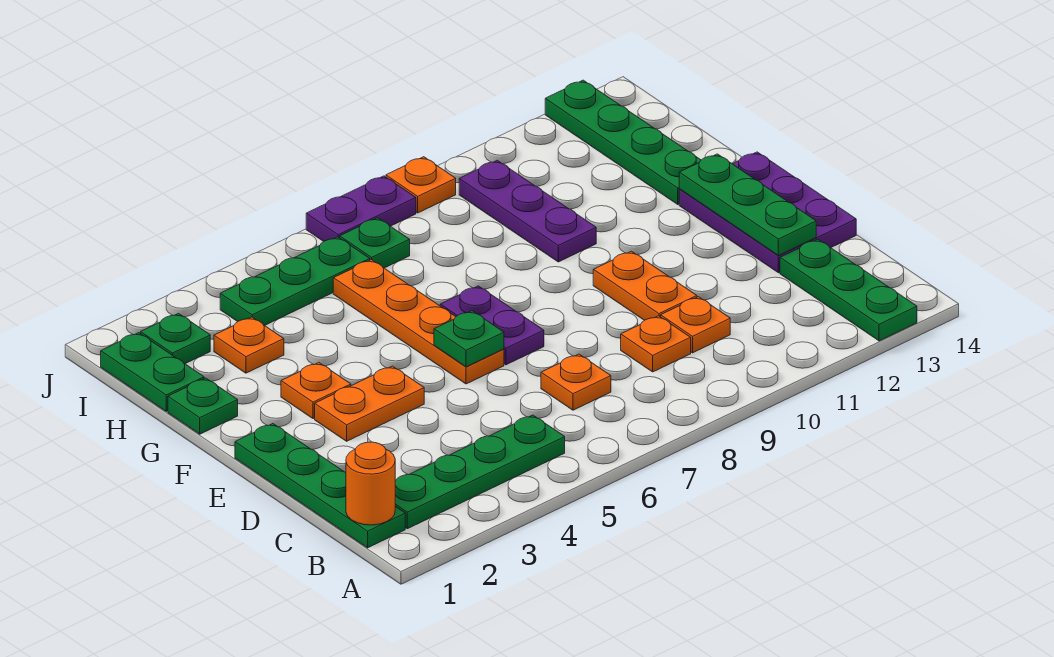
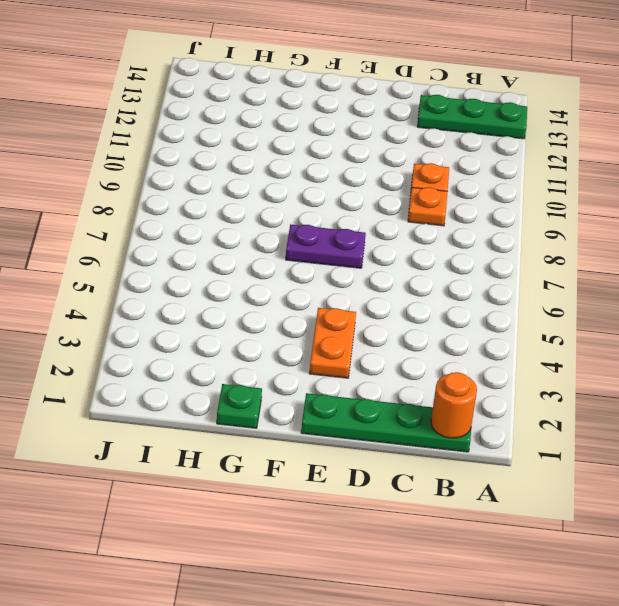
none -> green plate B2:B5 level 1
none -> orange plate C7 level 1
none -> orange plate D10:E10 level 1

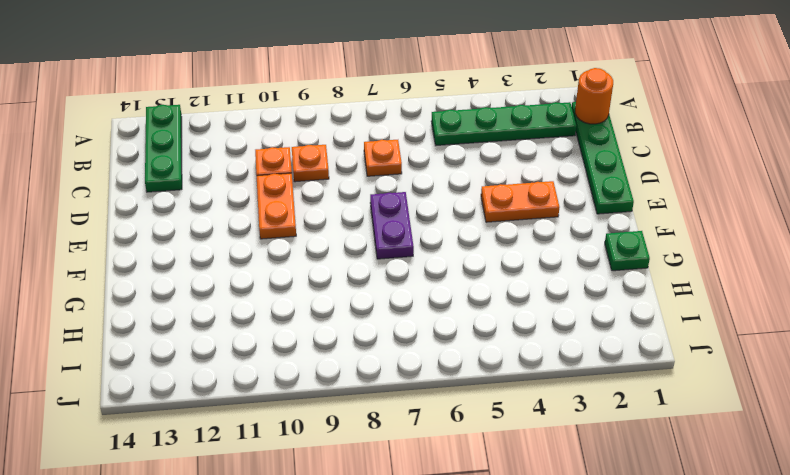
none -> purple plate D13:F14 level 1
none -> orange plate E6:H6 level 1
none -> orange plate F3 level 1

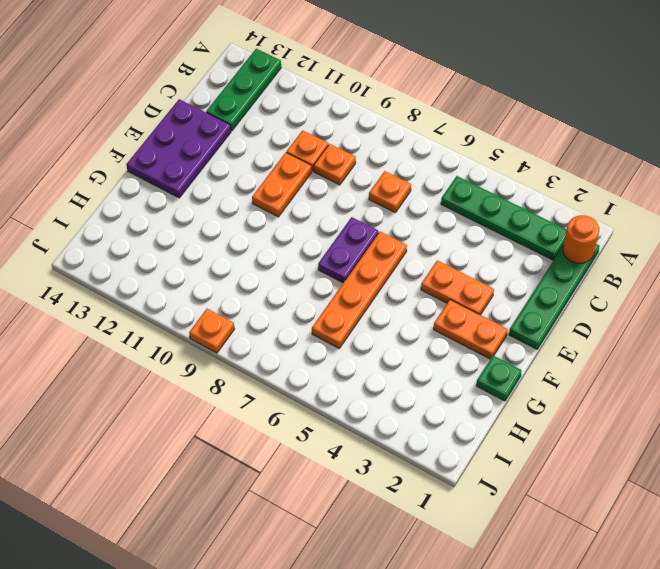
orange plate F2:F3 level 1 -> orange plate F3 level 1
none -> purple plate G10:I10 level 1
none -> green plate G13:J13 level 1
none -> green plate H1:I1 level 1

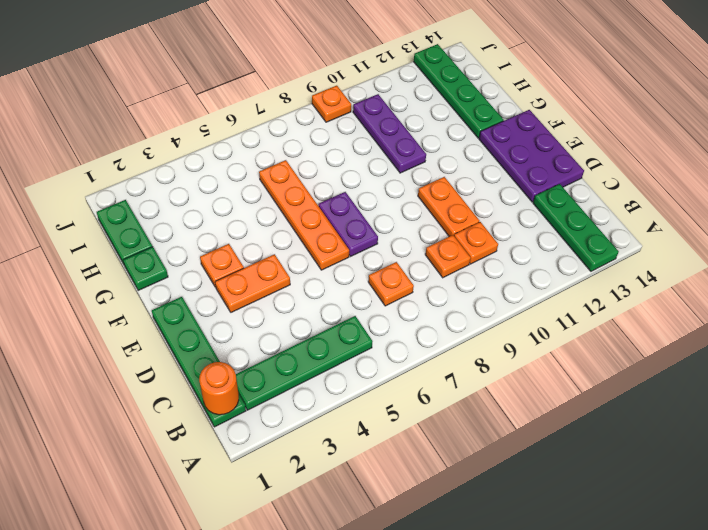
none -> orange plate H3 level 1
none -> green plate I2 level 1
none -> green plate I4:I6 level 1

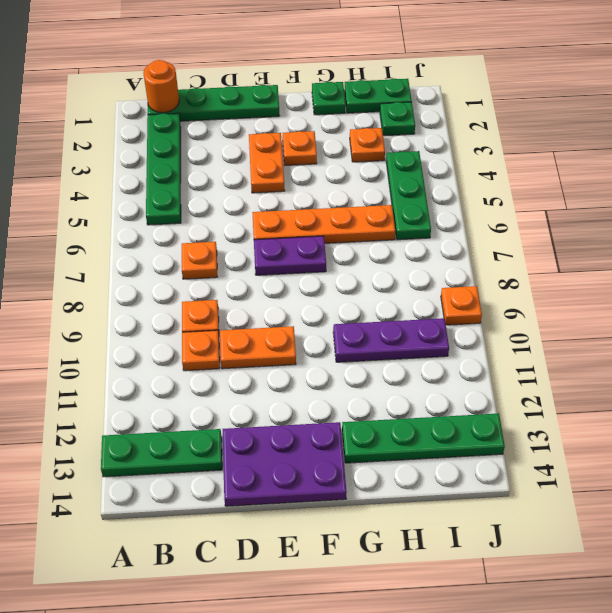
none -> green plate I7 level 1
none -> purple plate J7:J8 level 1
none -> green plate D13:F13 level 2

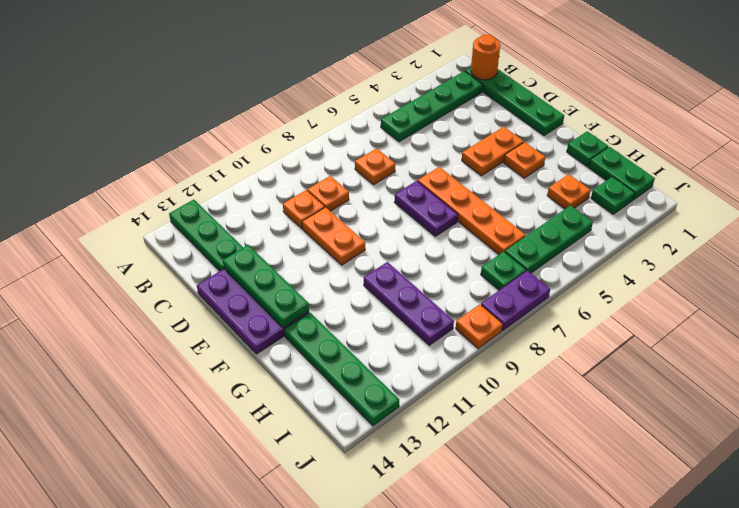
none -> green plate E6 level 2

